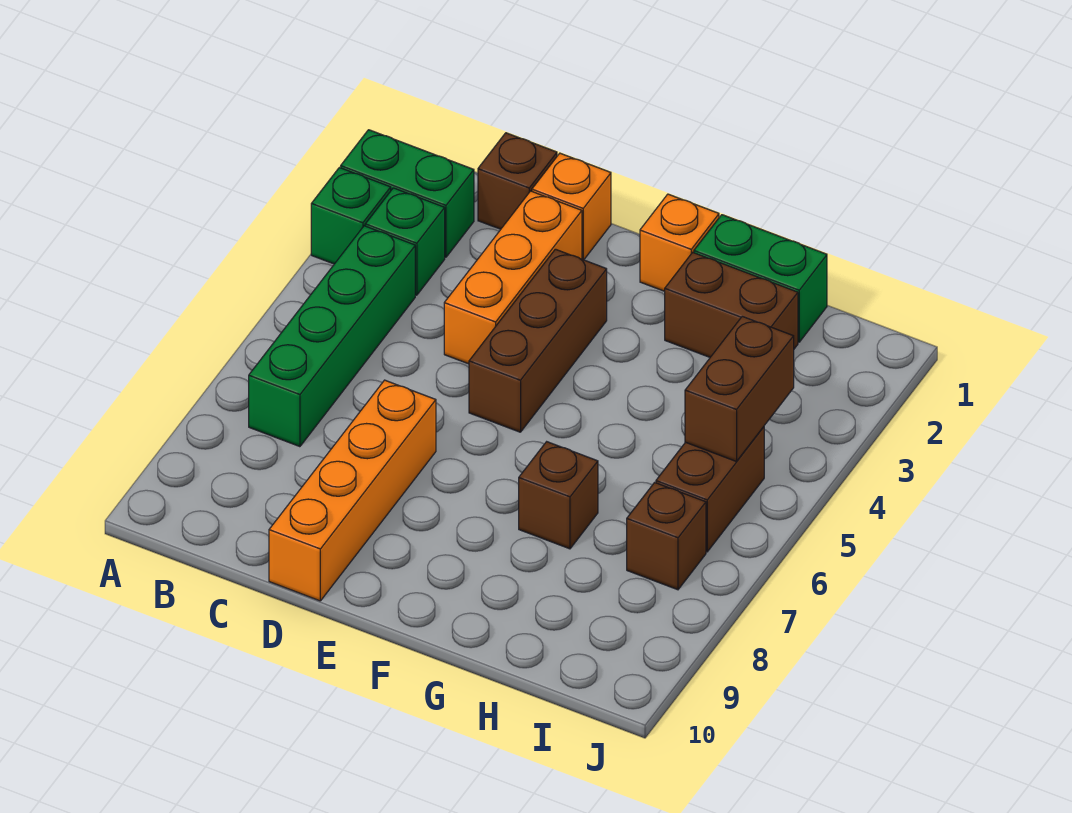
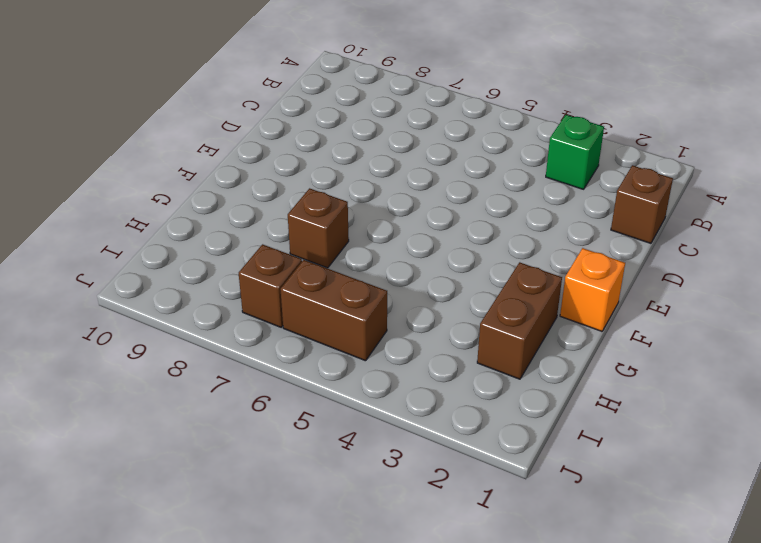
none -> green brick A2:B2 level 1
none -> green brick A3 level 1
none -> green brick B4:B7 level 1

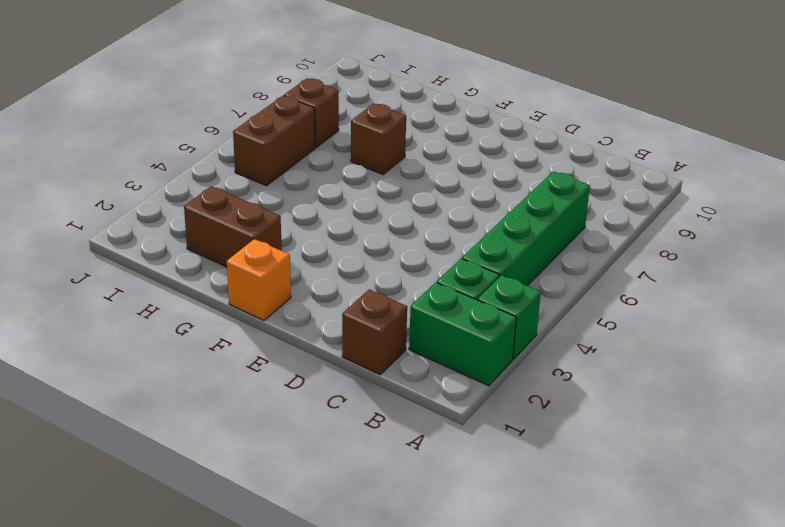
none -> orange brick D1 level 1
none -> orange brick D2:D4 level 1
none -> orange brick D7:D10 level 1

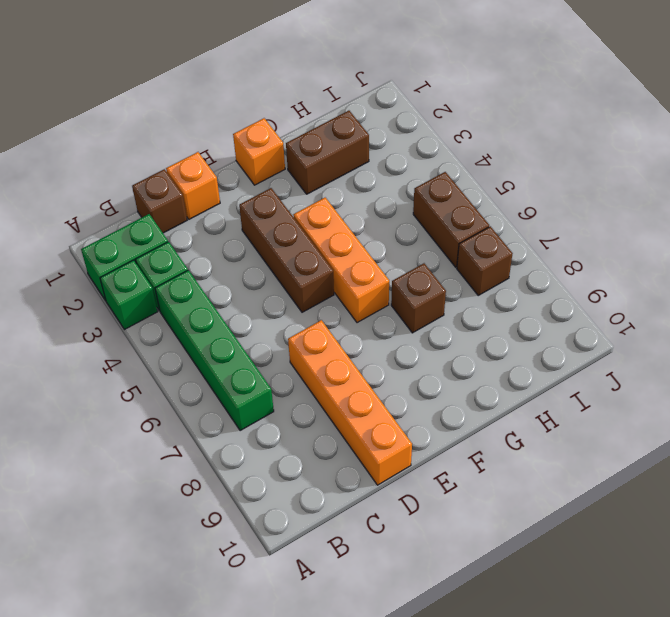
orange brick F4:F6 level 1 -> orange brick D2:D4 level 1
none -> green brick G1:H1 level 1
none -> brown brick I4:I5 level 2

